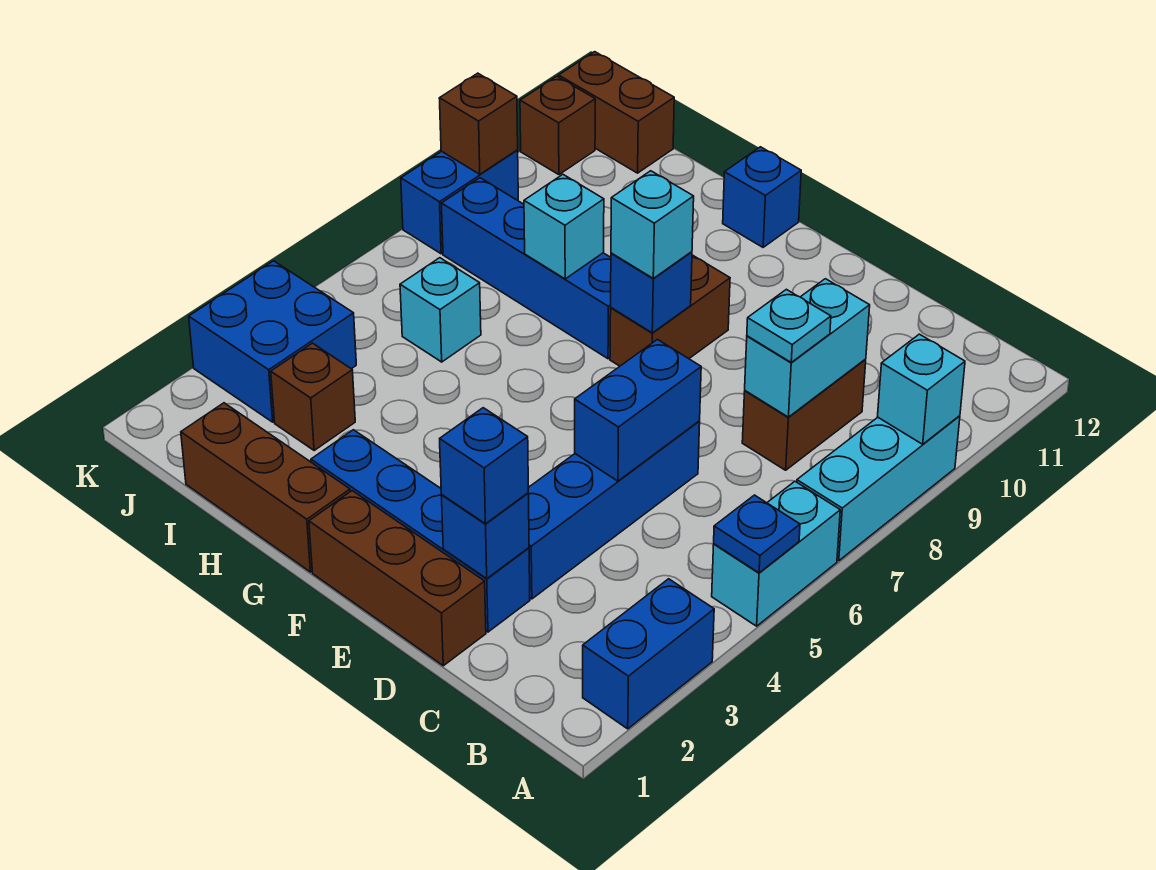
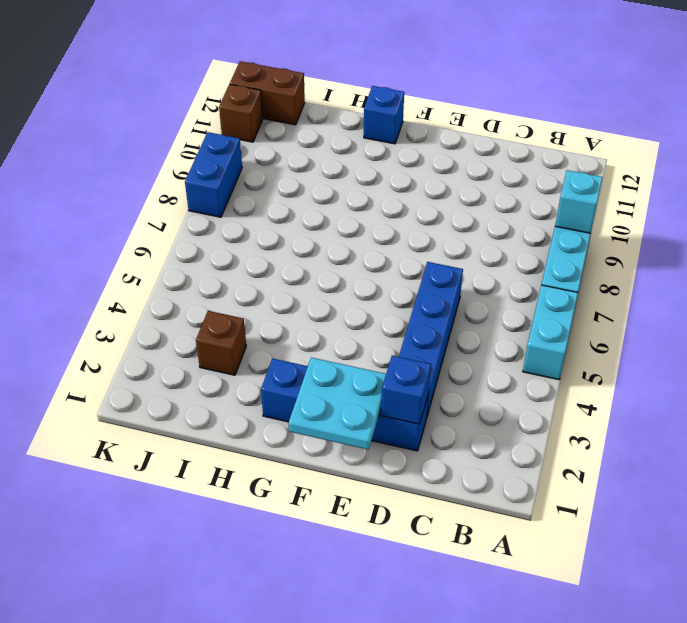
cyan plate E1:F2 level 2 -> none
none -> blue brick A2:A3 level 1
none -> brown brick C8:C9 level 1
none -> brown brick D1:F1 level 1

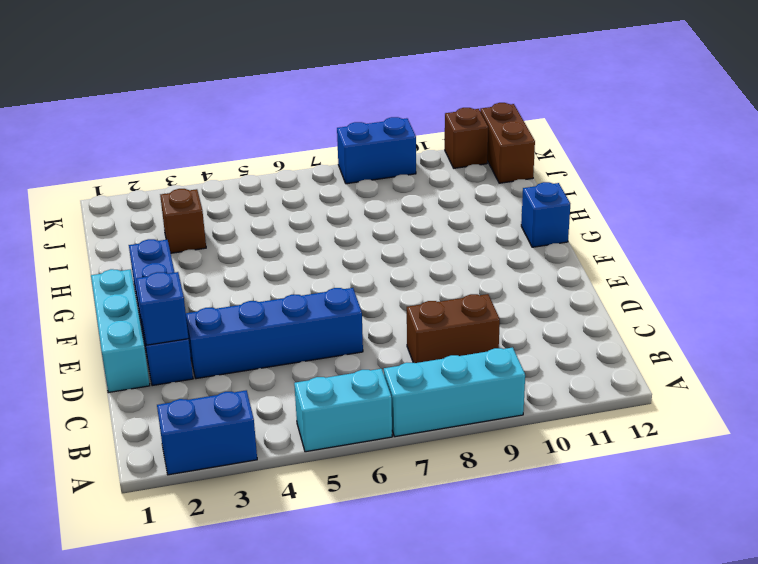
cyan brick D1:F1 level 1 -> brown brick D1:F1 level 1
none -> brown brick F8:F9 level 1
none -> brown brick G1:I1 level 1
none -> blue brick G8:J8 level 1

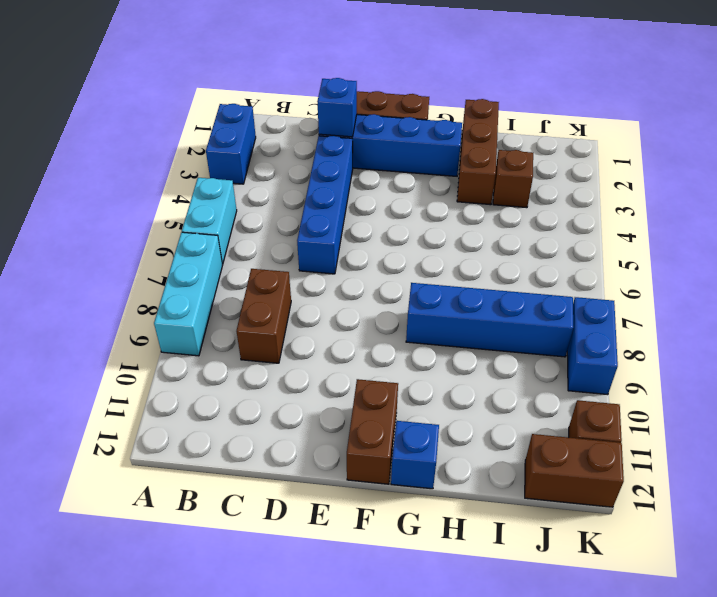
brown brick F11:F12 level 1 -> brown brick F8:F9 level 1
brown brick H1:H3 level 1 -> brown brick G1:I1 level 1
none -> cyan brick I6 level 1
none -> blue brick J3:K4 level 1
none -> blue plate A5 level 2

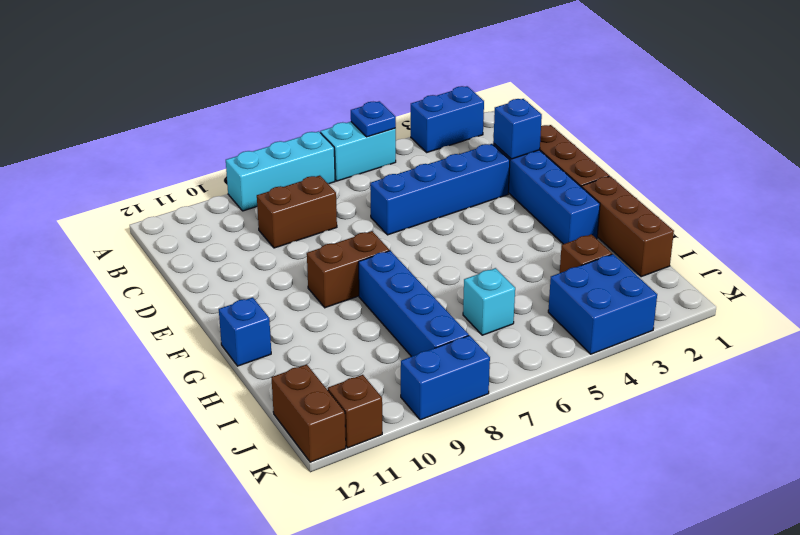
none -> cyan brick A9 level 2
none -> cyan brick C8:C9 level 2
none -> blue brick D5:D6 level 2

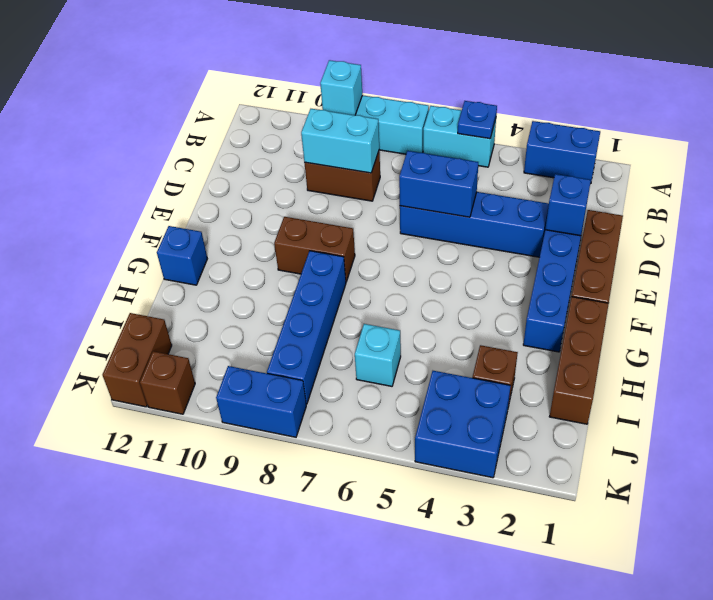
none -> blue brick F8 level 2
none -> cyan brick H8 level 2
none -> brown brick K9 level 2

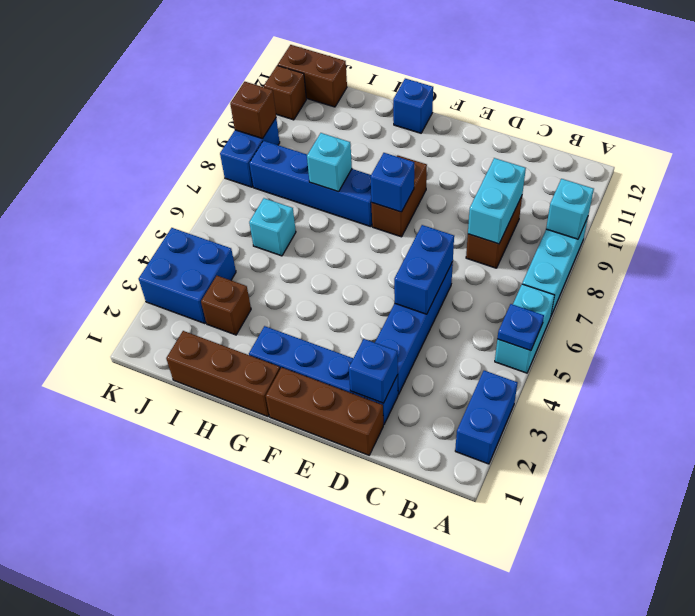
none -> cyan plate C8 level 3
none -> blue brick D2 level 3
none -> cyan brick F8 level 3

